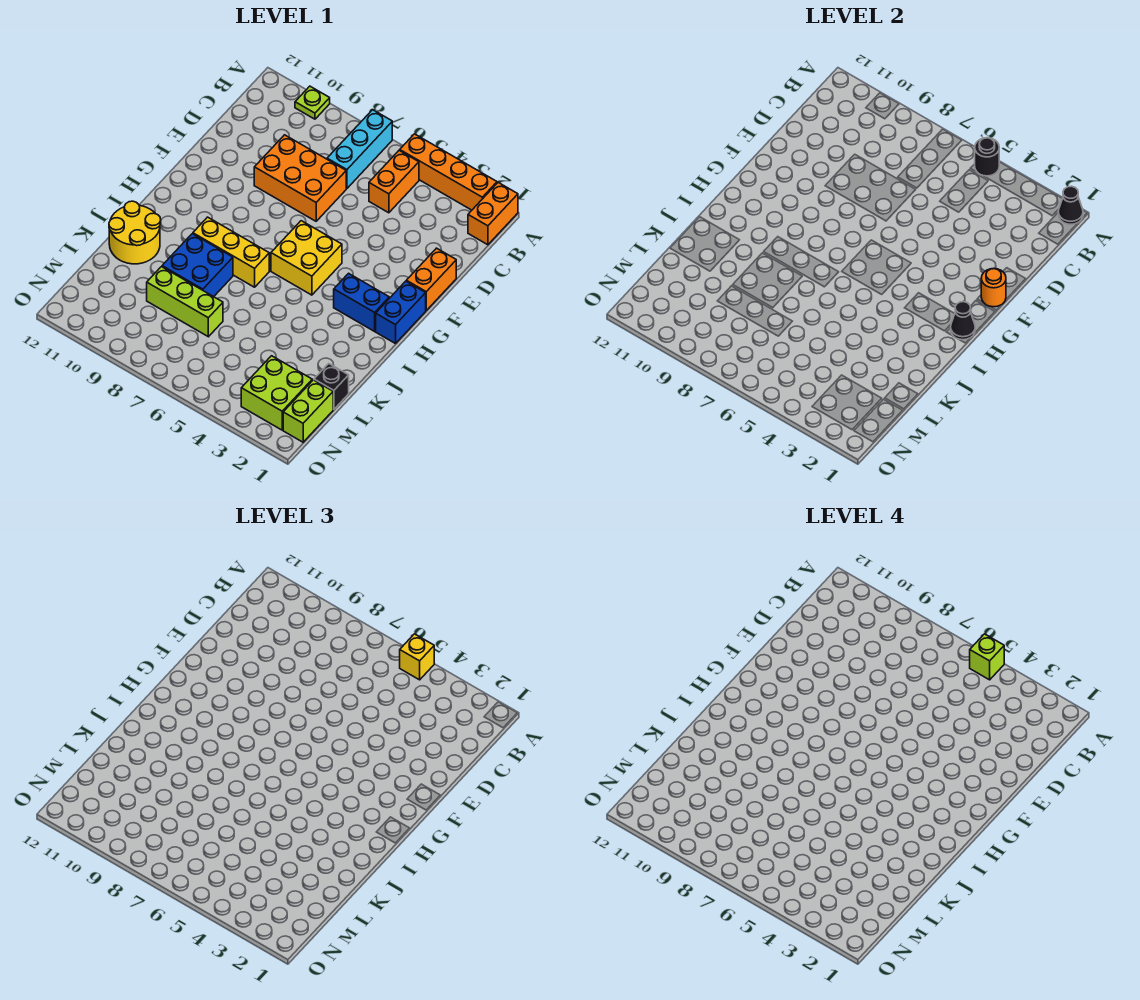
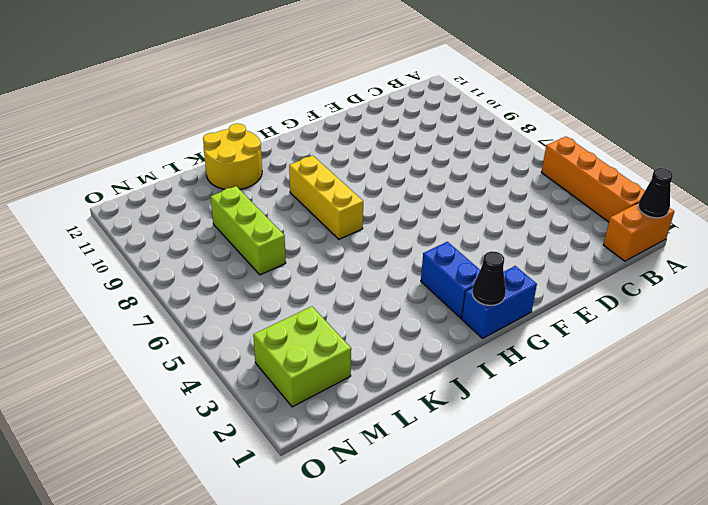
none -> cyan brick A7:C7 level 1
none -> lime plate A10 level 1
none -> orange brick B5:C5 level 1

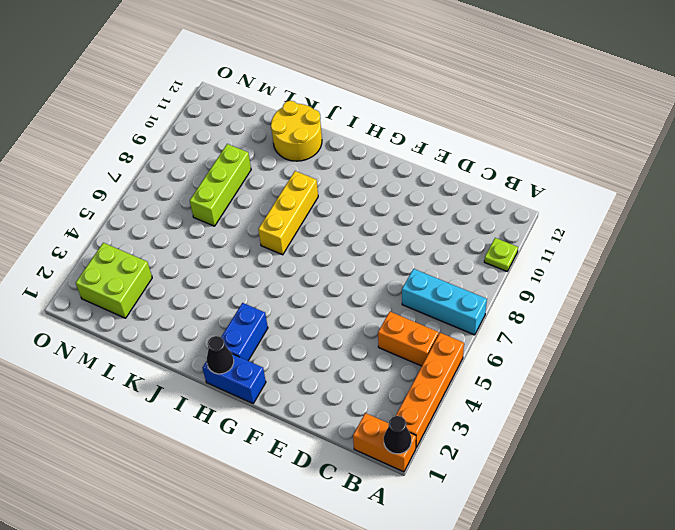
none -> orange brick D7:E9 level 1
none -> orange brick E1:F1 level 1
none -> yellow brick G5:H6 level 1

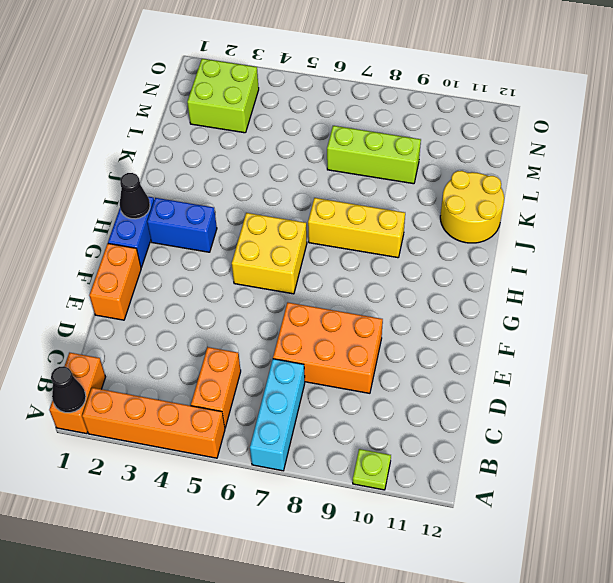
none -> blue brick J8:K9 level 1
none -> black brick L1 level 1
none -> lime brick M1:N1 level 1

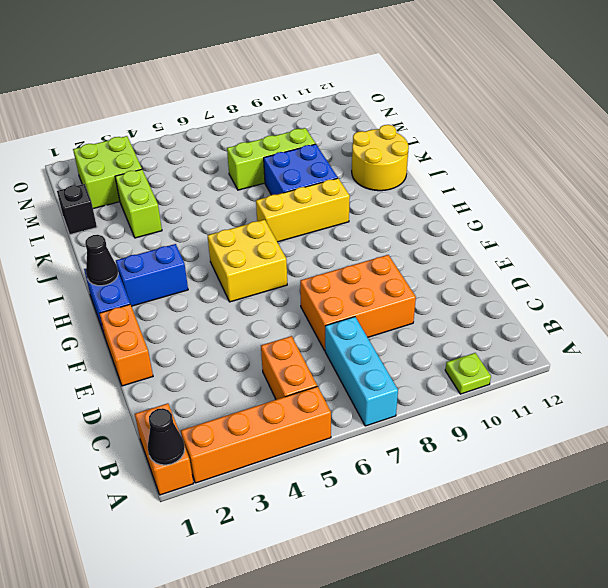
lime brick K3:L3 level 1 -> lime brick M1:N1 level 1
none -> black round brick A5 level 2
none -> orange round brick F1 level 2
none -> yellow brick A5 level 3

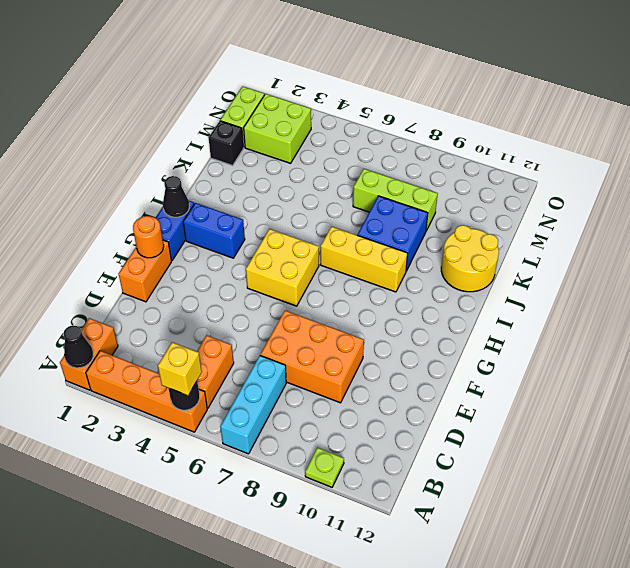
none -> lime brick A5 level 4

